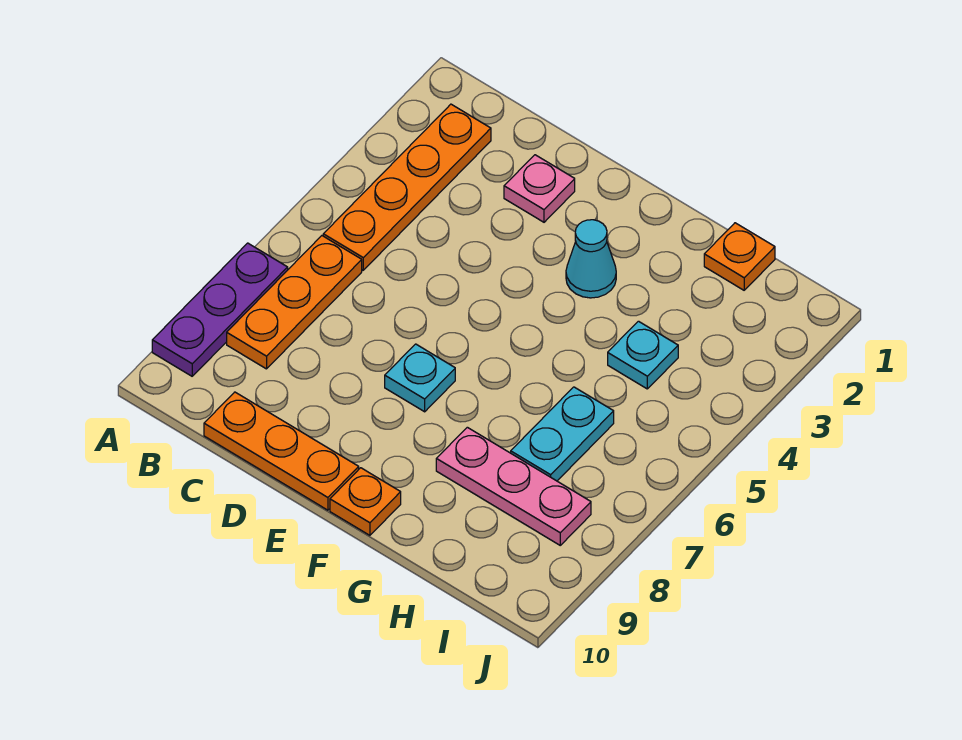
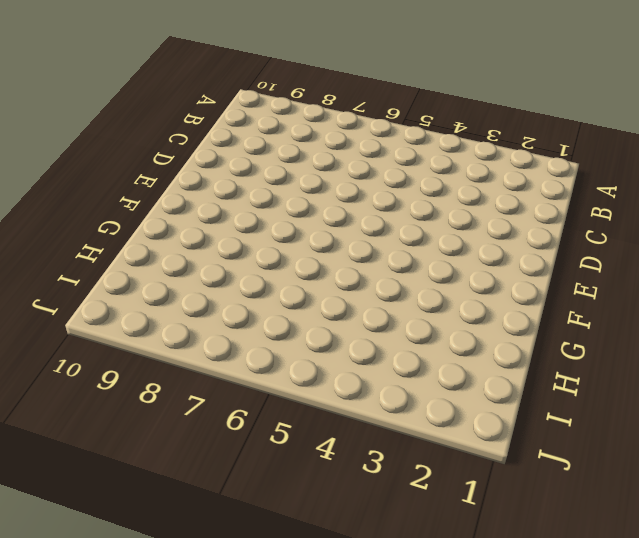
none -> purple plate A7:A9 level 1
none -> orange plate B2:B5 level 1
none -> orange plate B6:B8 level 1

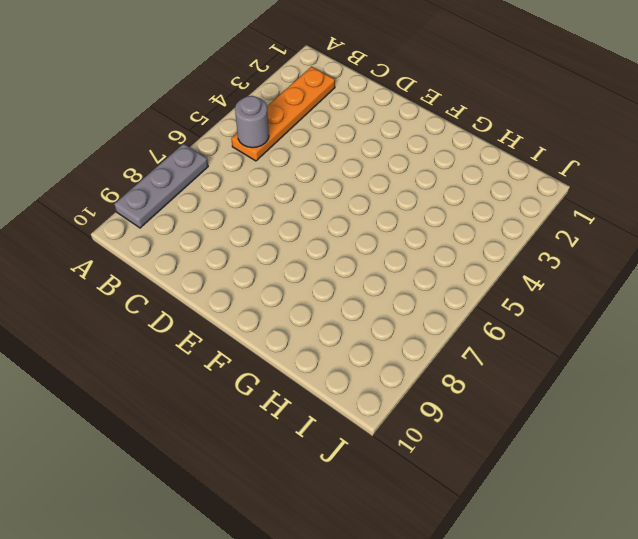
grey plate A7:A9 level 1 -> purple plate A7:A9 level 1
grey round brick B5 level 2 -> none
none -> orange plate B6:B8 level 1
none -> orange plate C10:E10 level 1
none -> pink plate D2 level 1

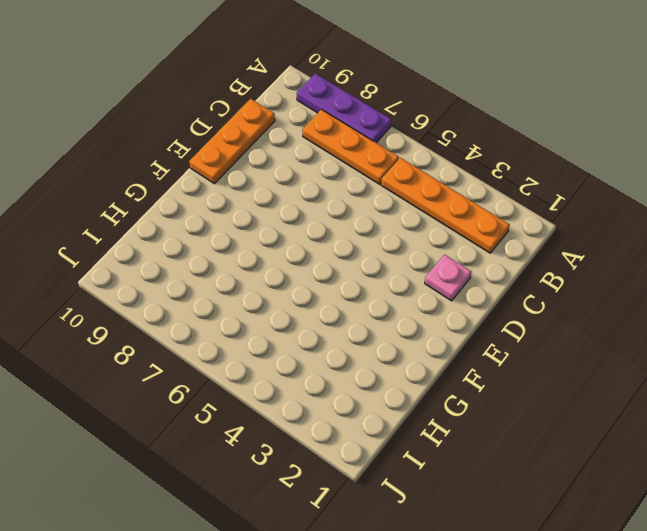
none -> cyan plate E7 level 1
none -> cyan cone F3 level 1
none -> orange plate F10 level 1

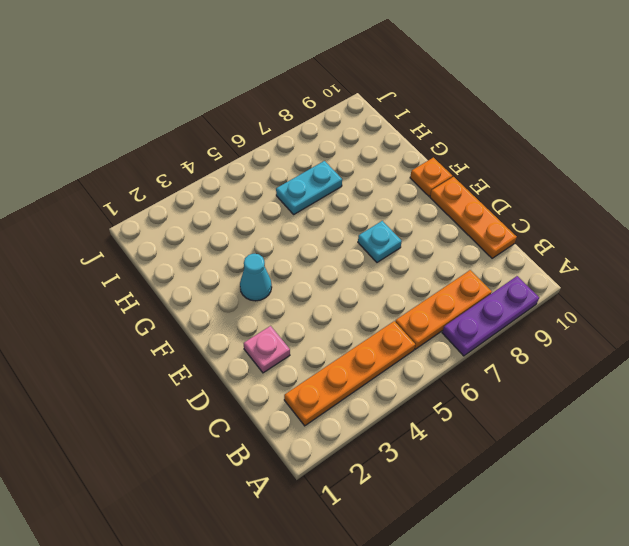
none -> pink plate G8:I8 level 1
none -> orange plate H1 level 1
none -> cyan plate H4 level 1

